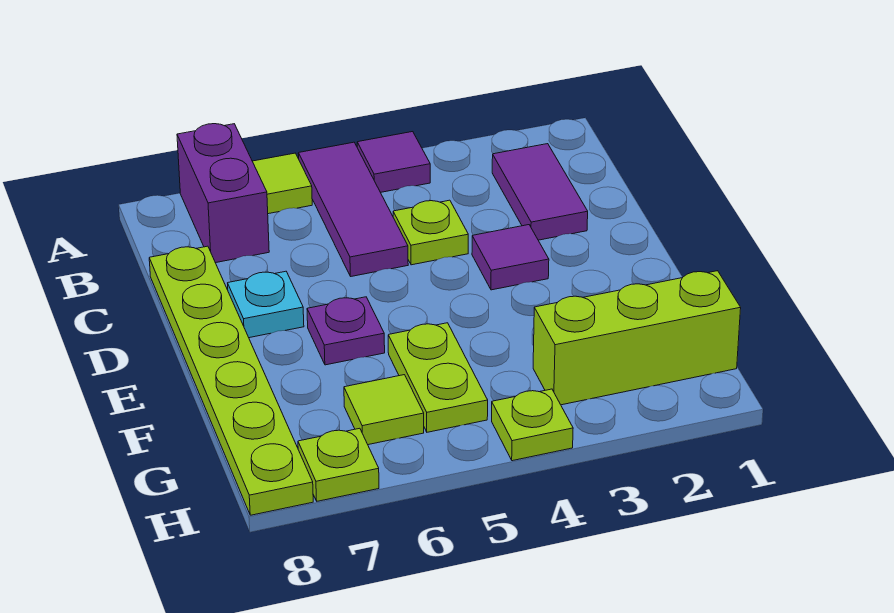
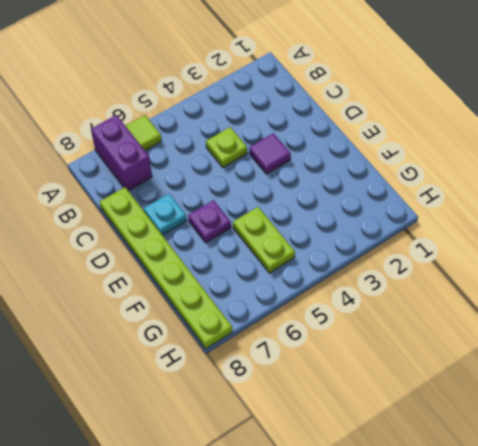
none -> purple tile A4 level 1
none -> purple tile A5:C5 level 1
none -> purple tile B2:C2 level 1

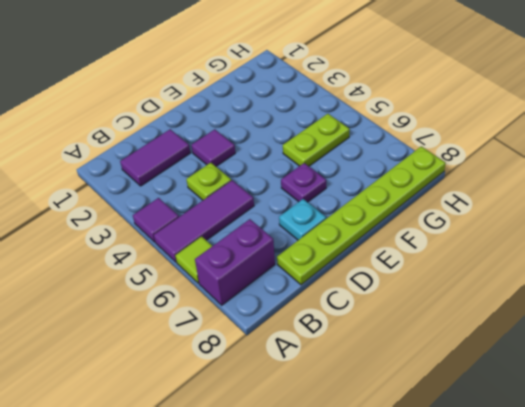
none -> lime brick G1:G3 level 1
none -> lime tile G6 level 1
none -> lime plate H4 level 1

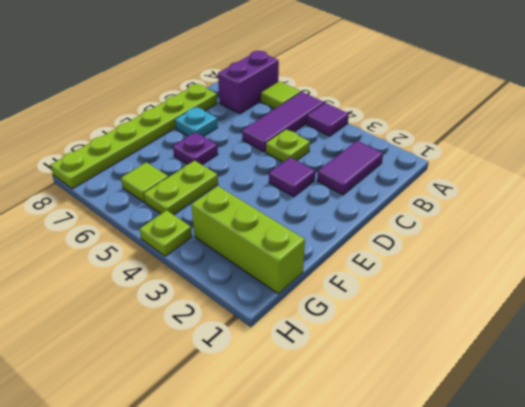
none -> lime plate H7 level 1

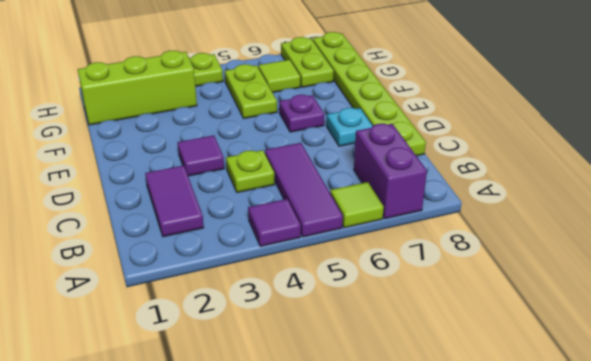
lime plate G7:H7 level 1 -> lime plate H7 level 1

